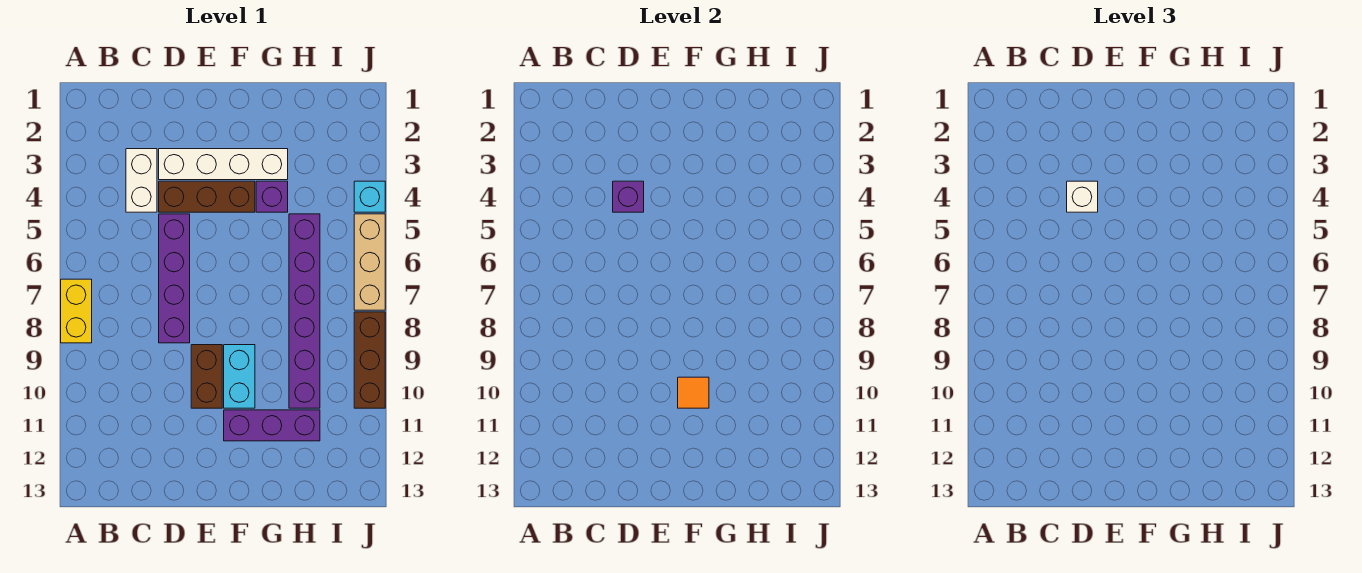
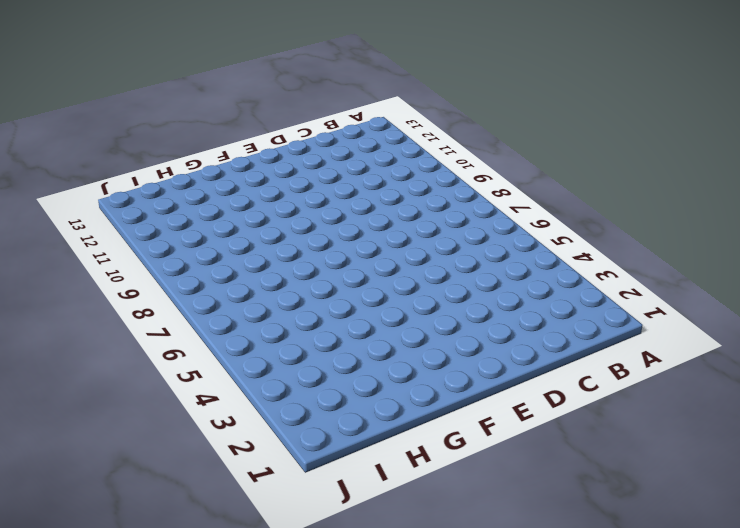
none -> yellow brick A7:A8 level 1
none -> white brick C3:C4 level 1
none -> white brick D3:G3 level 1

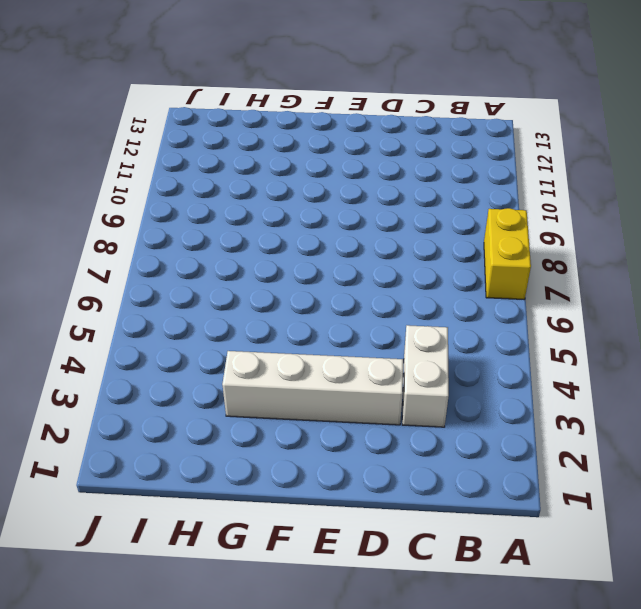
none -> brown brick D4:F4 level 1
none -> purple brick D5:D8 level 1
none -> brown brick E9:E10 level 1

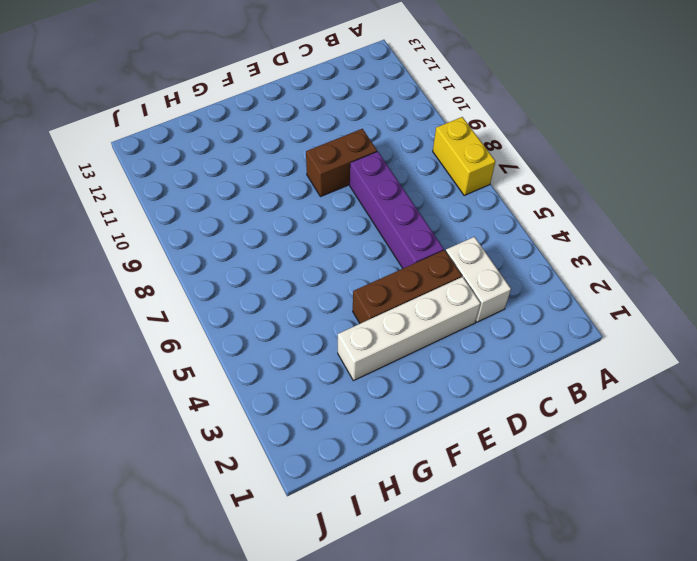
brown brick D9:E9 level 1 -> brown brick E9:E10 level 1
none -> cyan brick F9:F10 level 1
none -> purple brick F11:H11 level 1
none -> purple brick G4 level 1

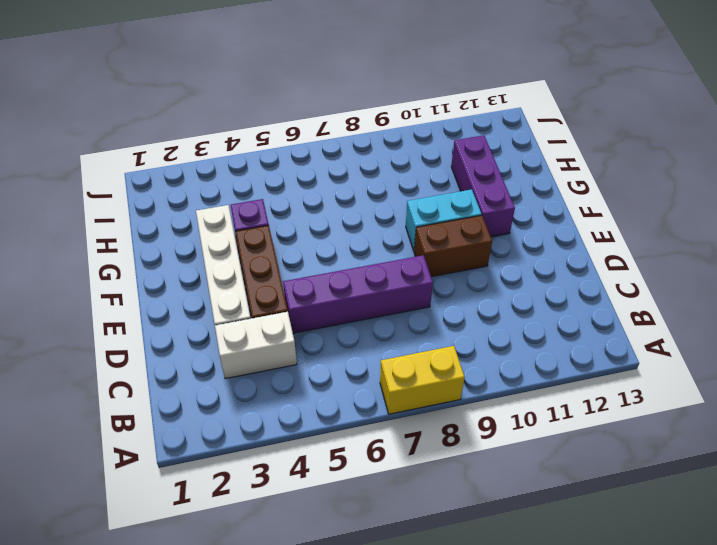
none -> purple brick H5:H10 level 1
none -> cyan brick J4 level 1
none -> tan brick J5:J7 level 1

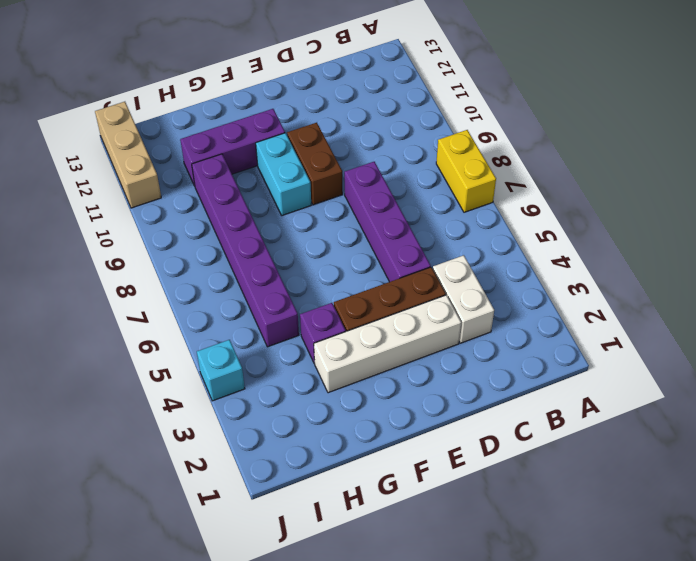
tan brick J11:J13 level 1 -> tan brick J5:J7 level 1
none -> brown brick J8:J10 level 1
none -> purple brick D4 level 2
none -> orange tile F10 level 2

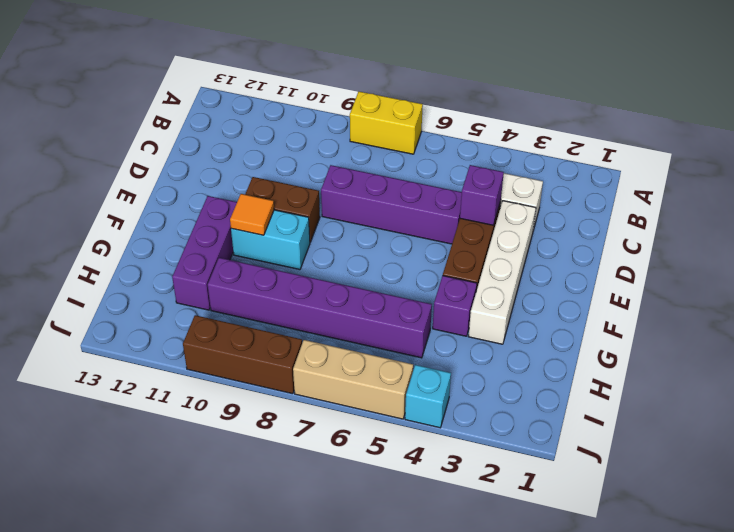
none -> white brick D4 level 3

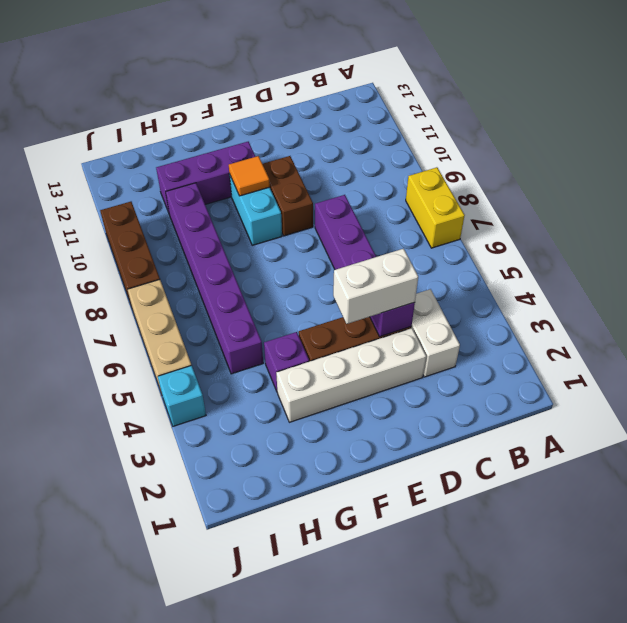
white brick D4:E4 level 3 -> white brick D4 level 3

